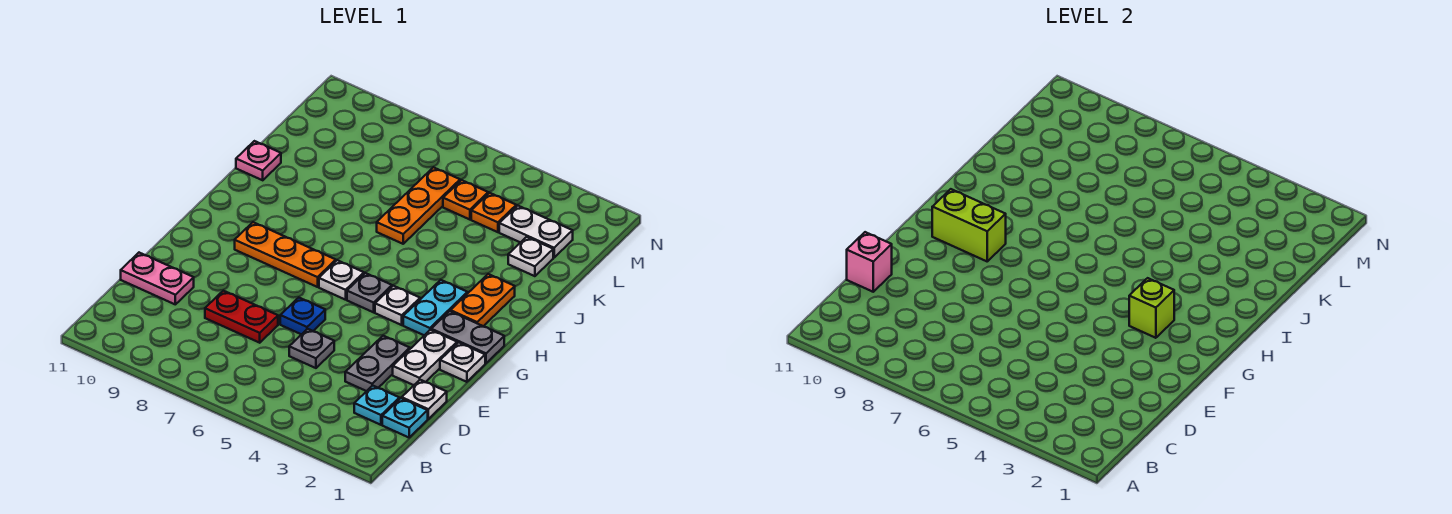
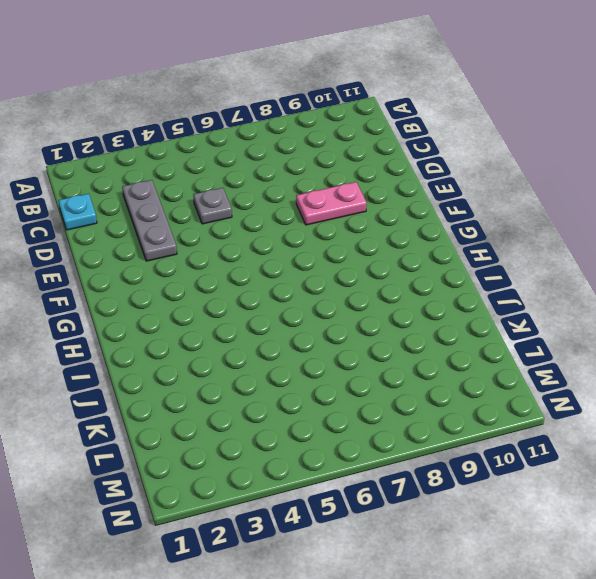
grey plate C3:E3 level 1 -> grey plate D3:E3 level 1
pink plate E8:E9 level 1 -> pink plate D10:D11 level 1
none -> cyan plate C2 level 1
none -> white plate D1 level 1
none -> red plate D7:D8 level 1

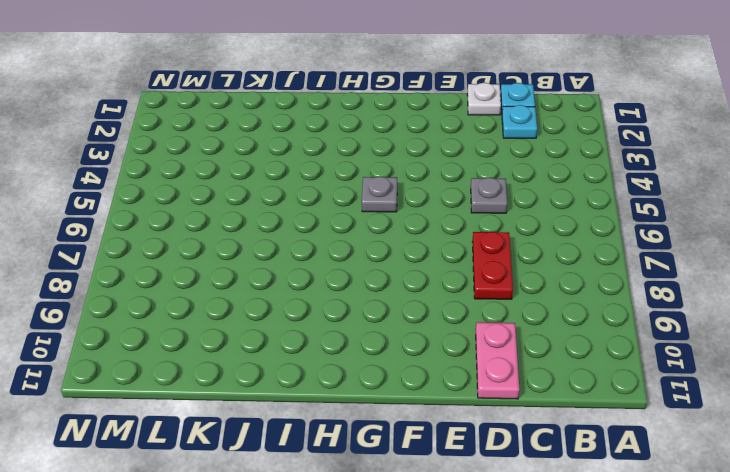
none -> grey plate D3:E3 level 1
none -> white plate E2:F2 level 1
none -> blue plate E6 level 1

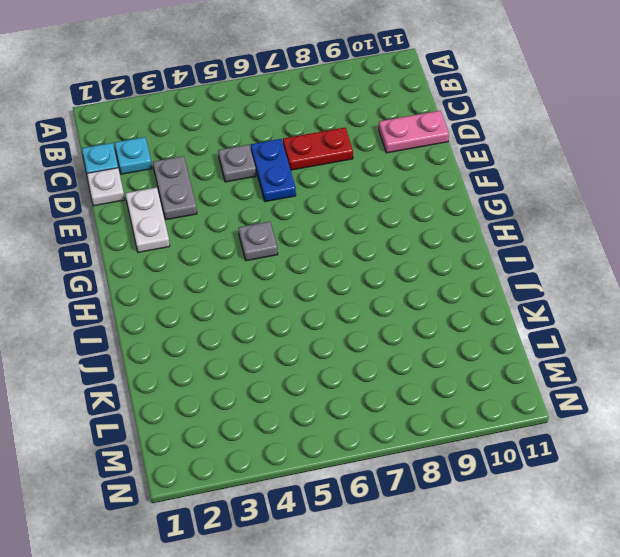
blue plate D6:E6 level 1 -> blue plate E6 level 1
none -> white plate F1 level 1
none -> grey plate G1:G2 level 1
none -> cyan plate G3:H3 level 1

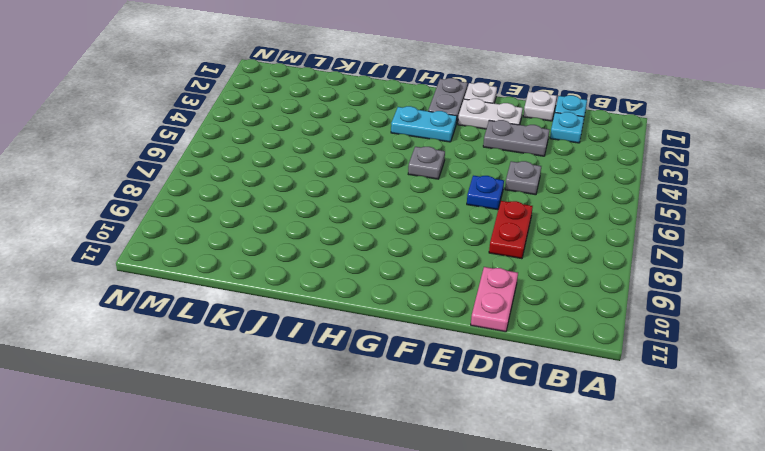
none -> white plate G4 level 1
none -> white plate G6 level 1
none -> orange plate G7:G9 level 1

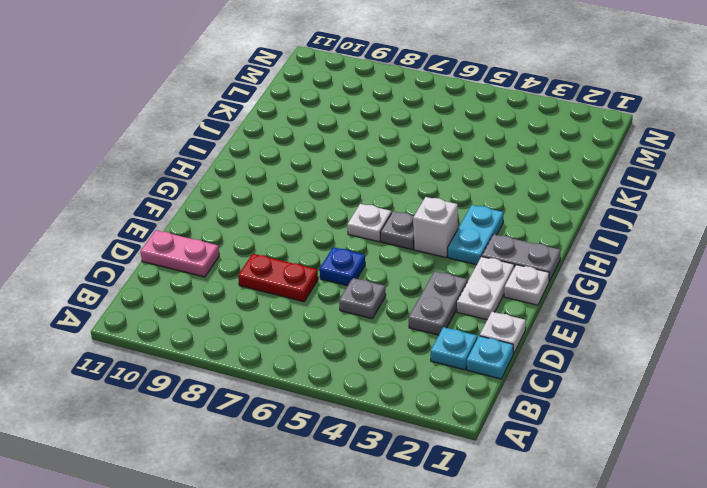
white brick G4 level 1 -> white plate G4 level 1
none -> orange plate G7:G9 level 1
none -> orange plate H2:I2 level 1
none -> orange plate J6:L6 level 1

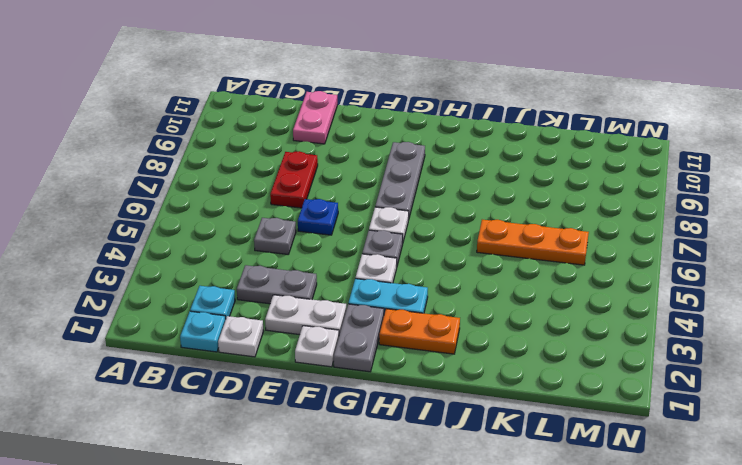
grey plate G7:G9 level 1 -> orange plate G7:G9 level 1
none -> pink plate J11 level 1
none -> white plate K2 level 1
none -> white plate L2:L3 level 1

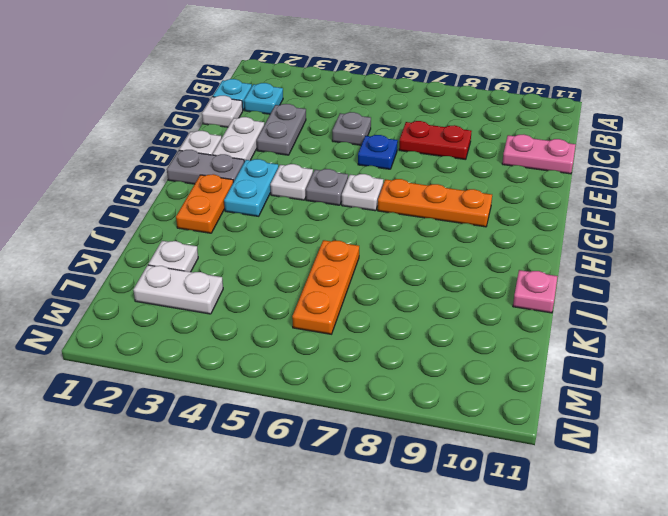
none -> orange plate L4 level 1
none -> orange plate L5 level 1
none -> pink brick D11 level 2

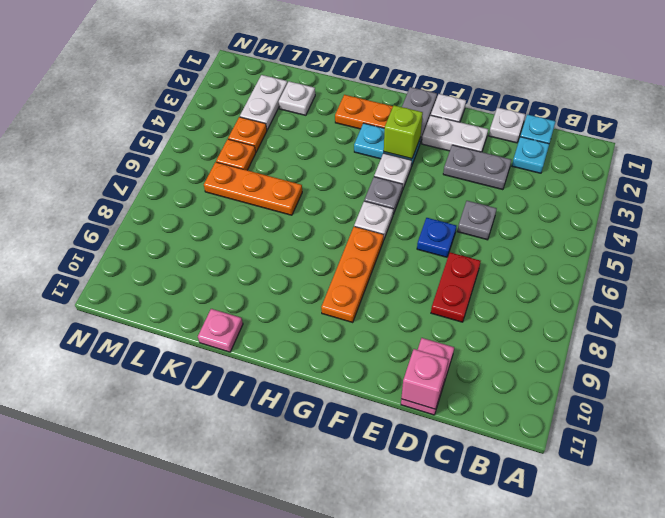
none -> lime brick G9:G10 level 2

